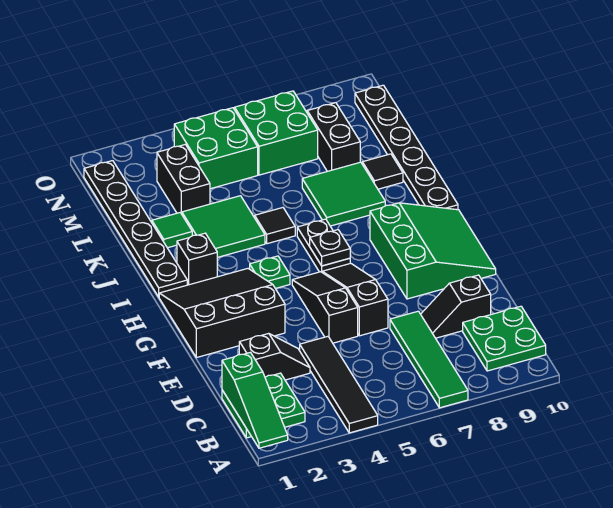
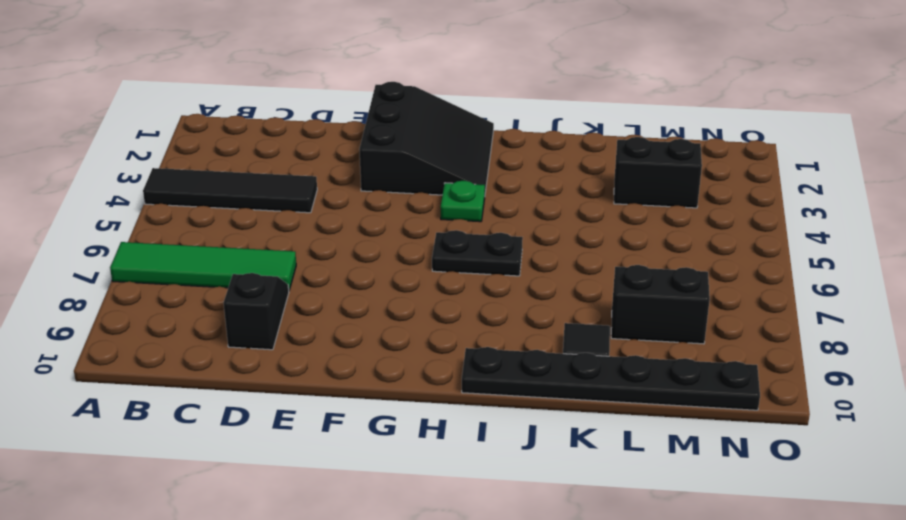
none -> green plate B1:C2 level 1
none -> green plate B9:C10 level 1
none -> black slope D2:D3 level 1 top 2

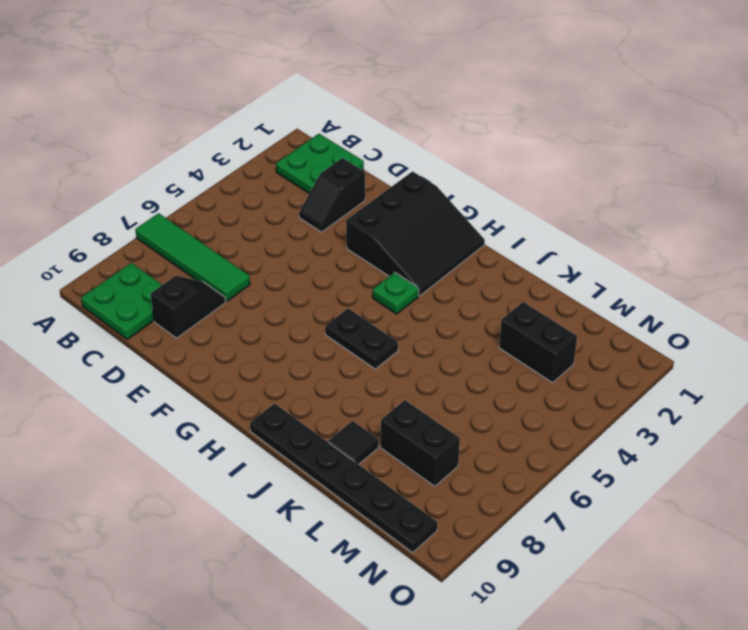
none -> black tile A4:D4 level 1
none -> black slope E5:G5 level 1 top E
none -> black slope E6:G6 level 1 top E

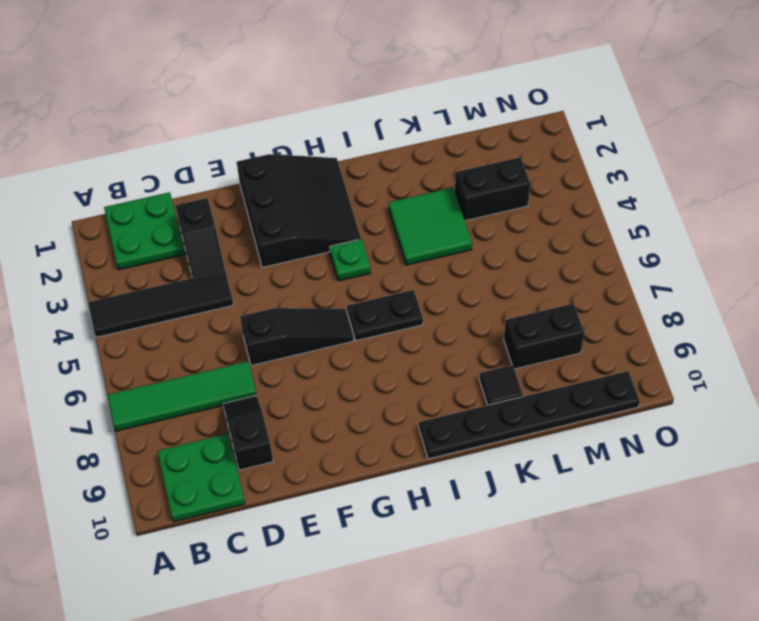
none -> black slope E5:G5 level 1 top E
none -> green slope F8:H10 level 1 top 8
none -> black plate I1:N1 level 1

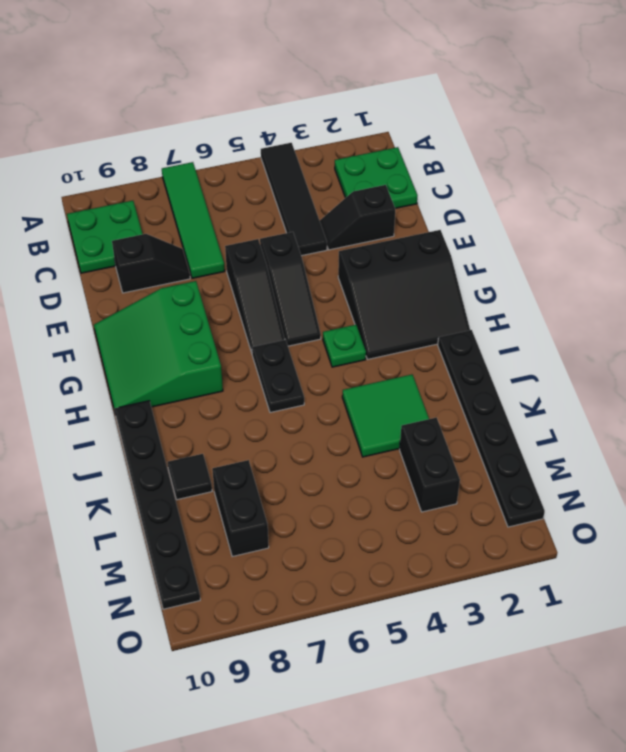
none -> black brick I2 level 1
none -> black tile J5 level 1
none -> green tile J7:K8 level 1

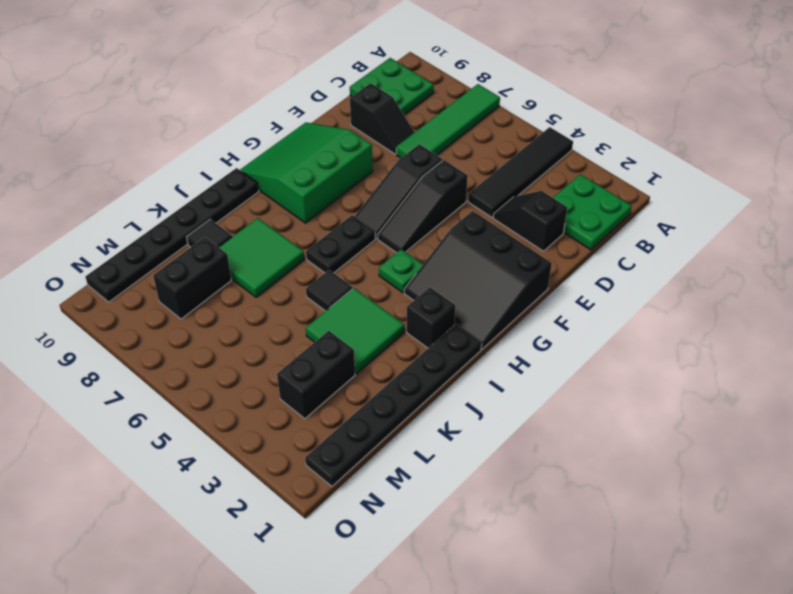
none -> green tile K2 level 1
none -> green brick M4:N5 level 1
none -> green brick M6:N7 level 1

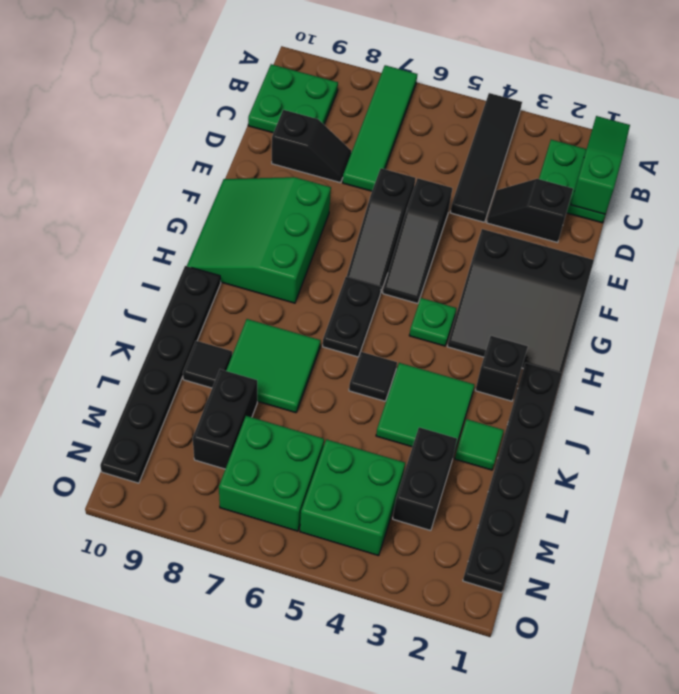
none -> black plate H6 level 2

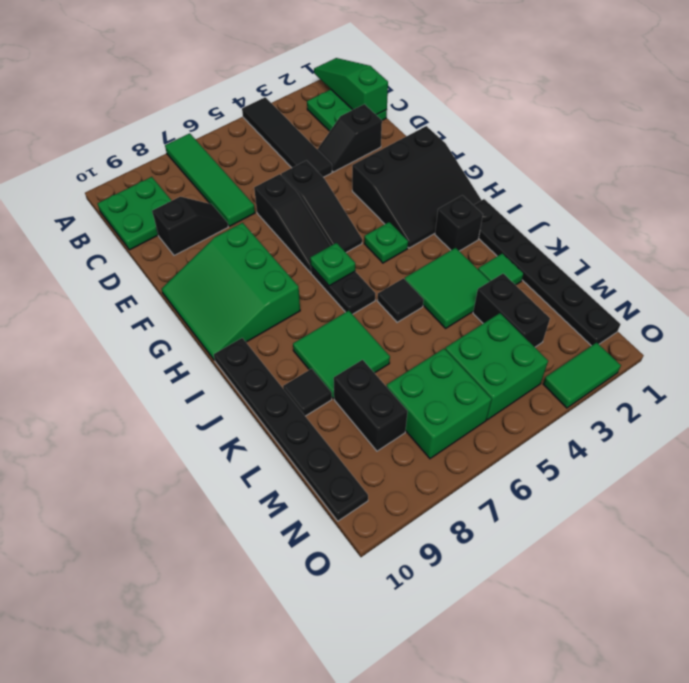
green plate H6 level 2 -> black plate H6 level 2
green tile O2:O3 level 1 -> none

